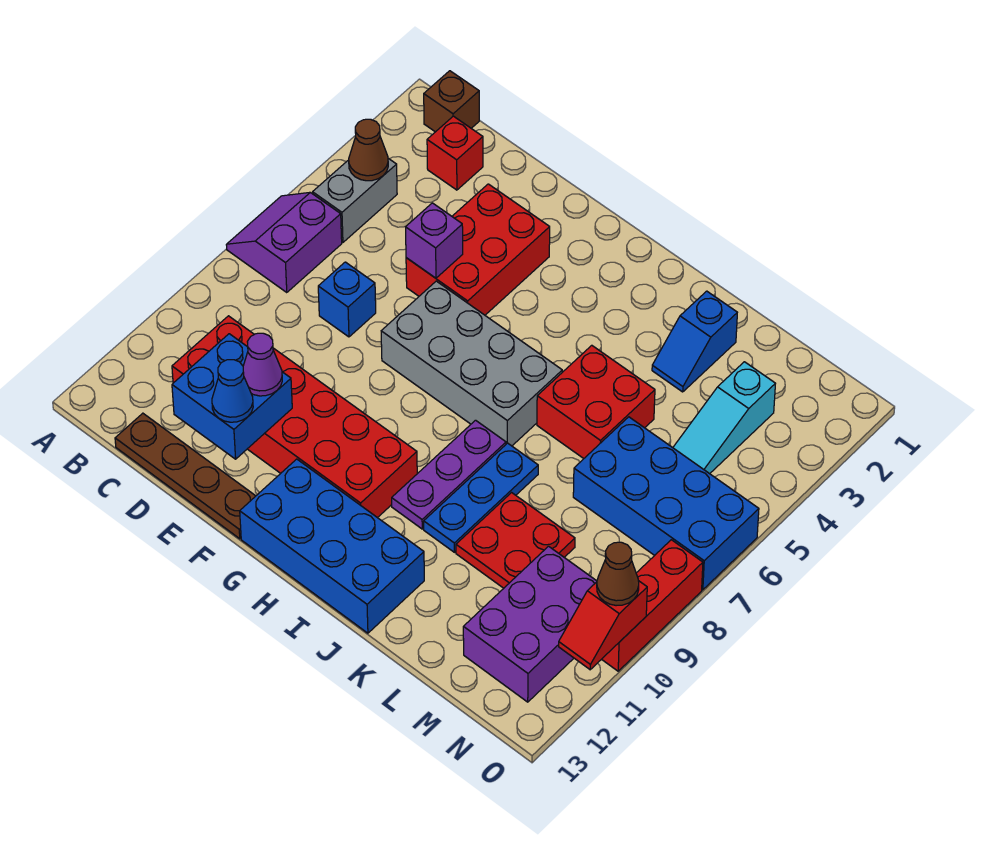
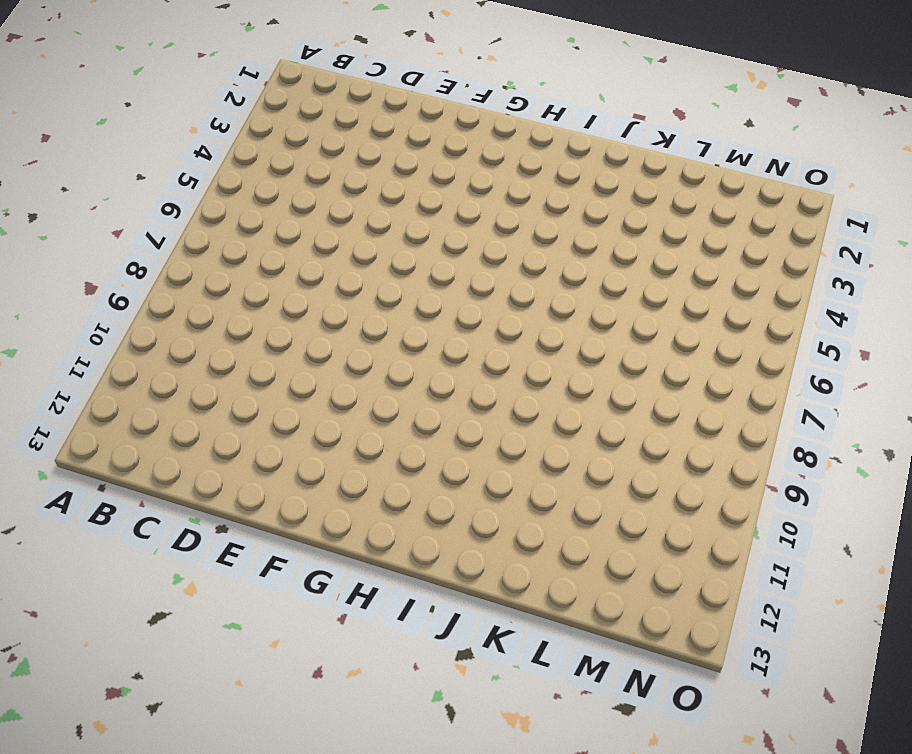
none -> purple slope A6:B7 level 1 top B
none -> brown brick B1 level 1
none -> grey brick B4:B5 level 1

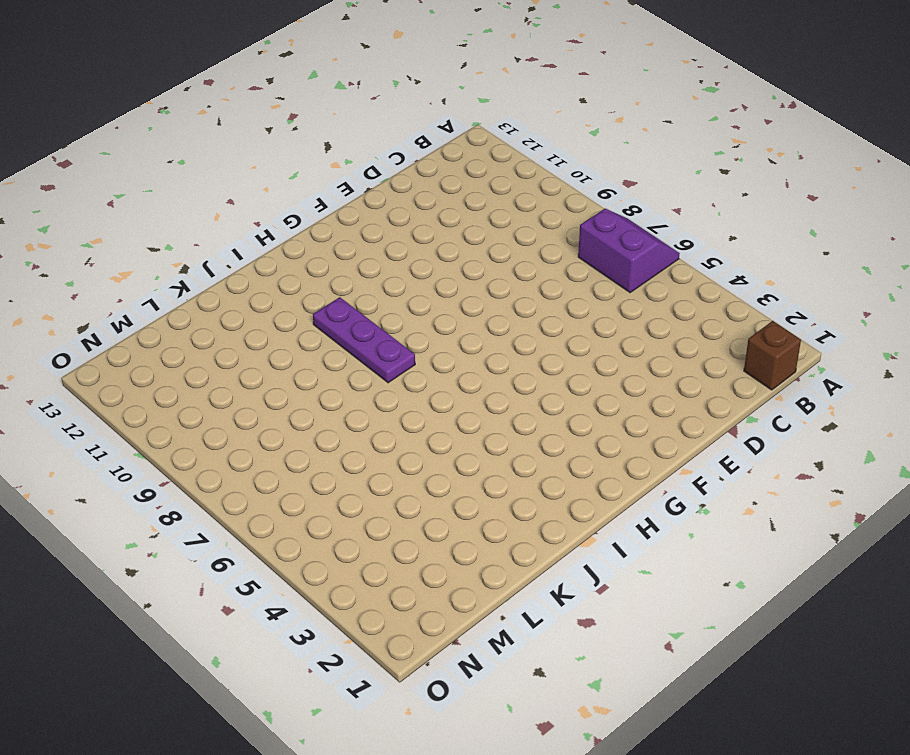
none -> grey brick B4:B5 level 1
none -> red brick C2 level 1
none -> red brick C10:H11 level 1

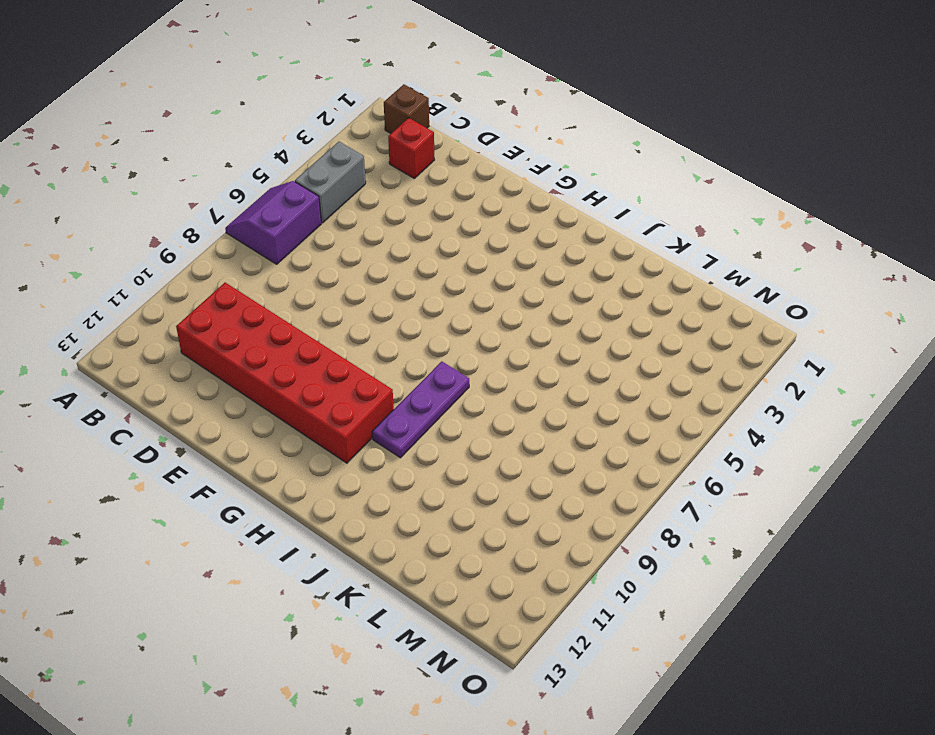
none -> brown plate C13:F13 level 1
none -> blue brick D7 level 1
none -> red brick E3:F5 level 1

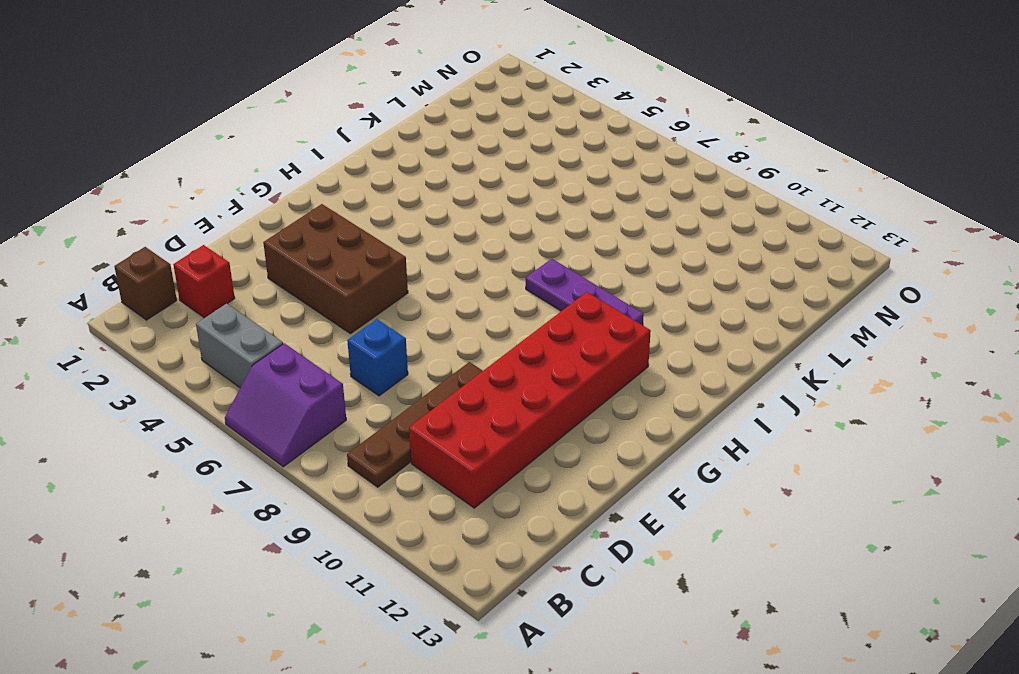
brown plate B9:E9 level 1 -> brown plate C13:F13 level 1
brown brick E3:F5 level 1 -> red brick E3:F5 level 1
none -> grey brick F6:I7 level 1
none -> blue brick G12:J13 level 1
none -> red brick J5:K6 level 1

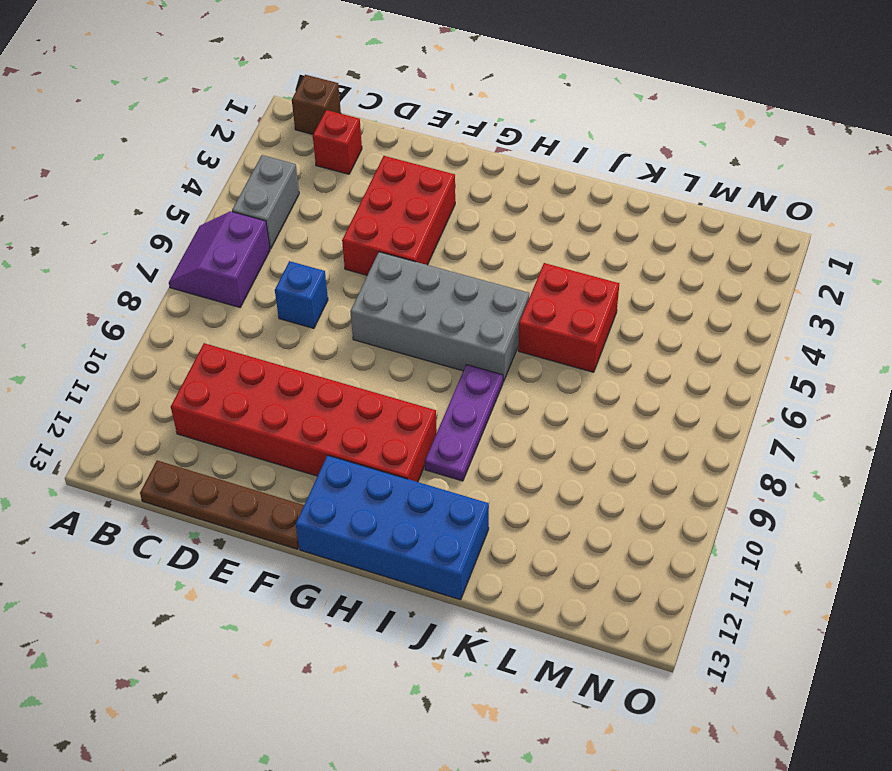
none -> blue plate J8:J10 level 1
none -> blue slope K2:K3 level 1 top 2
none -> red plate K9:L10 level 1

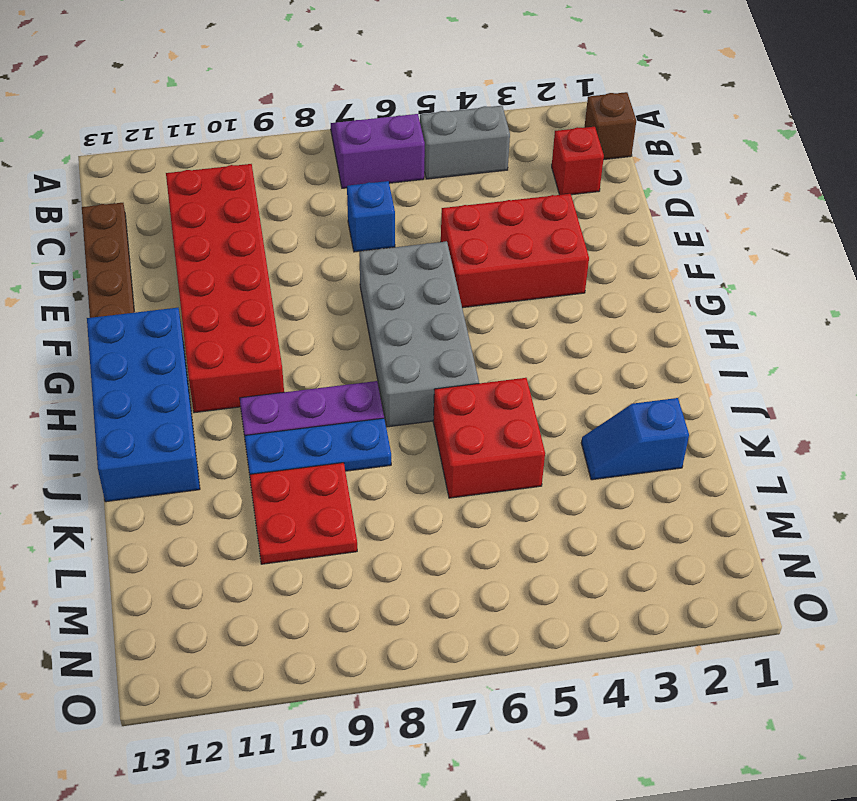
none -> blue brick L6:O7 level 1
none -> cyan slope M3:M5 level 1 top 3
none -> purple brick M10:N12 level 1

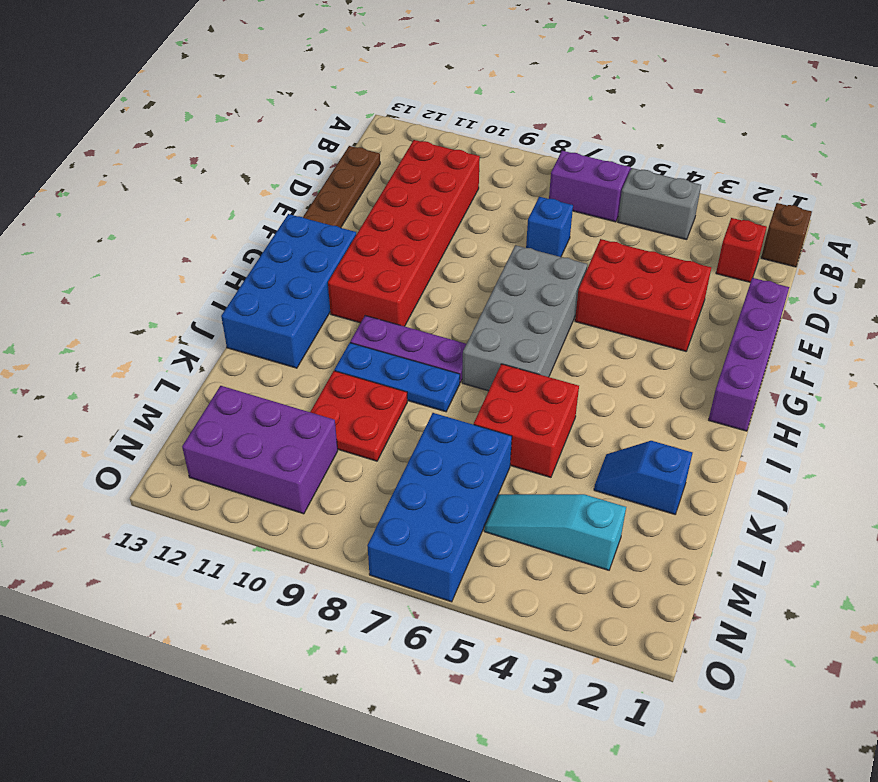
purple brick E1:H1 level 1 -> none
none -> red brick O8:O10 level 1
none -> brown cone B4 level 2
none -> blue brick D11:E12 level 2

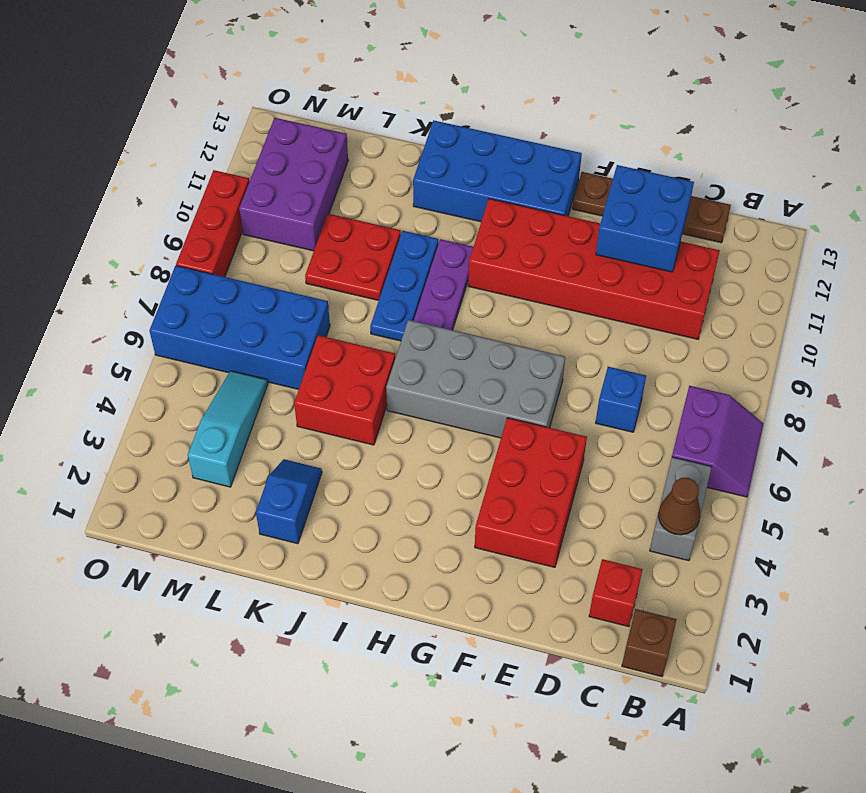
none -> purple brick E5 level 2
none -> red slope O10:O11 level 2 top 10
none -> purple cone E11 level 3

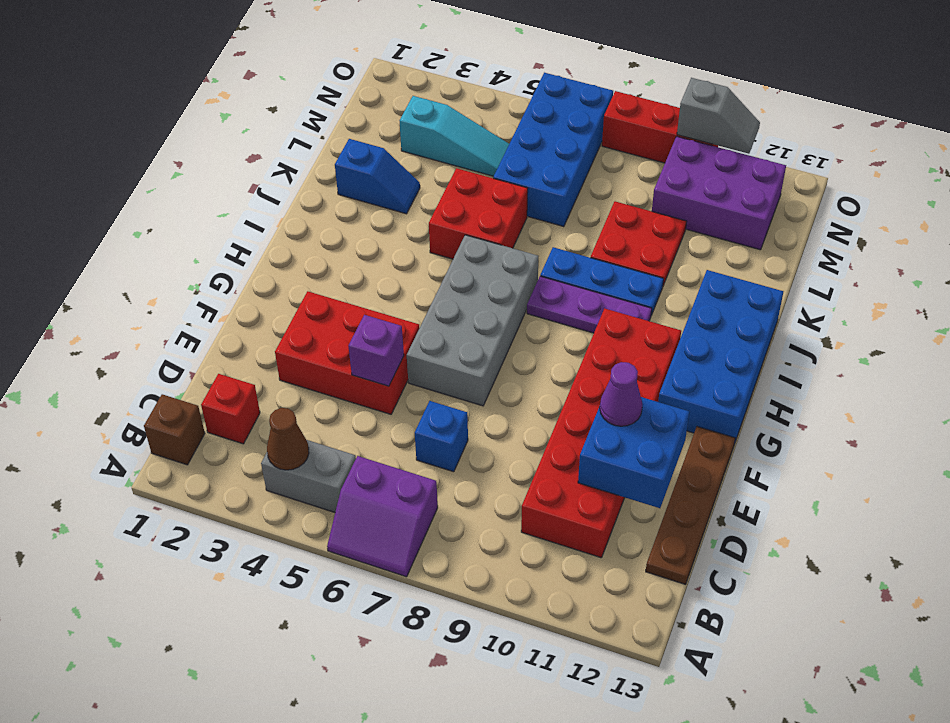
grey slope O10:O11 level 2 top 10 -> red slope O10:O11 level 2 top 10
none -> blue cone E12 level 3
none -> brown cone O10 level 3

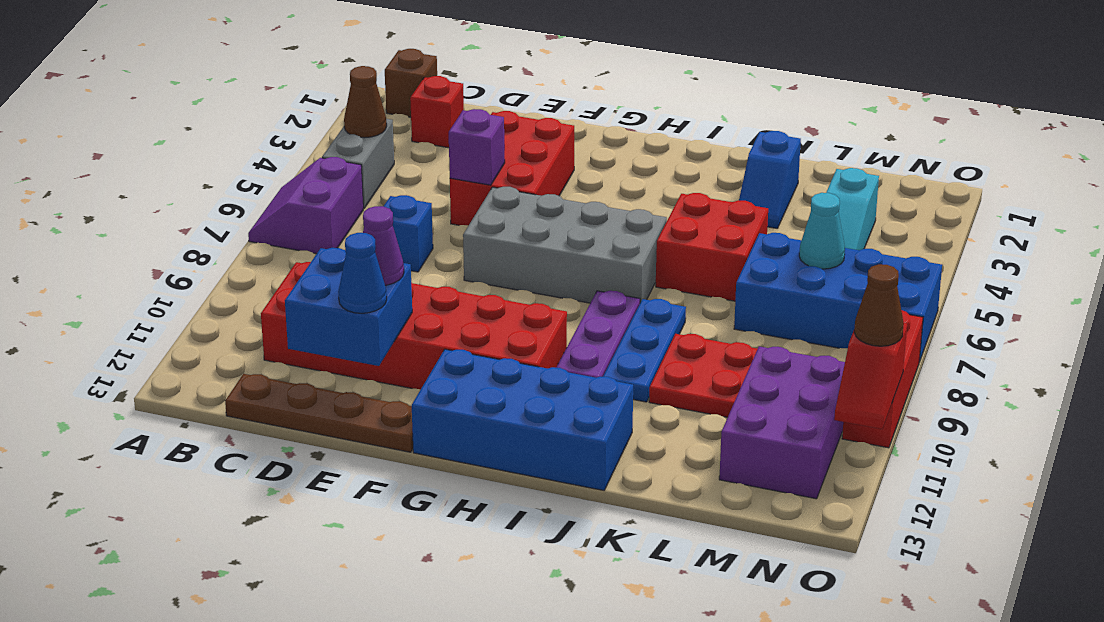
cyan cone M6 level 2 -> none

